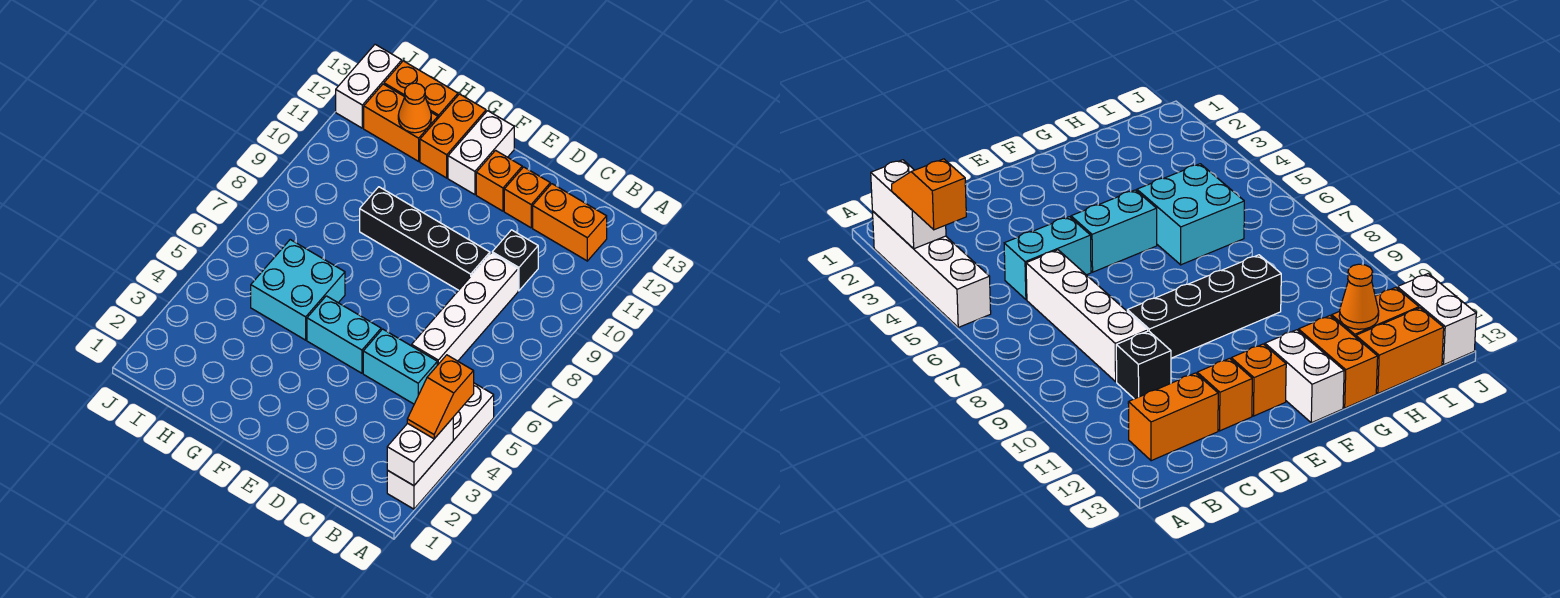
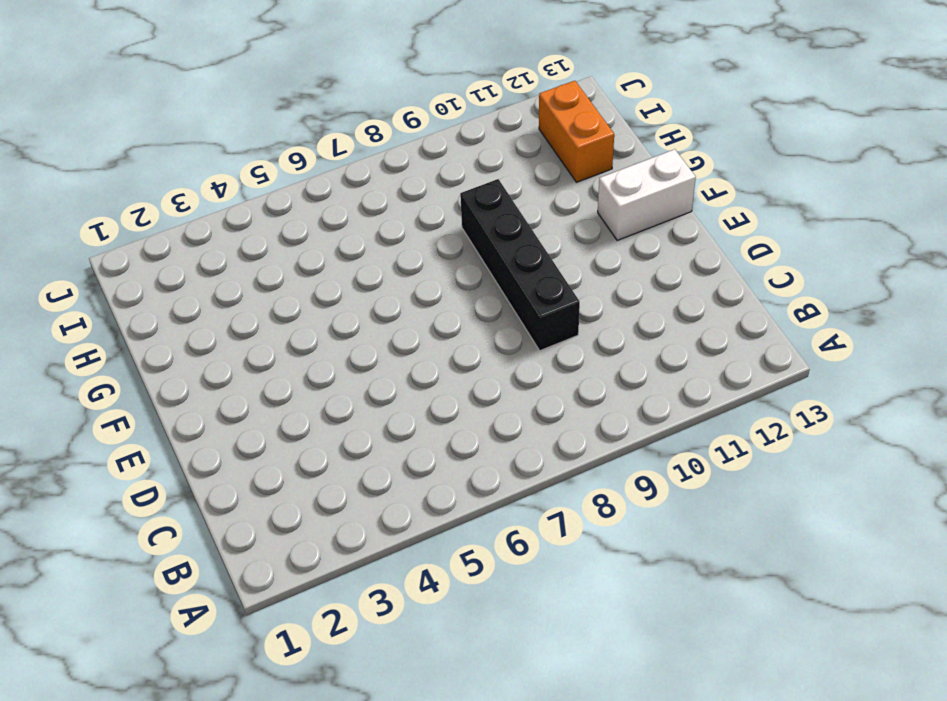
none -> white brick A2:A5 level 1
none -> orange brick B12:C12 level 1
none -> cyan brick C5:D5 level 1

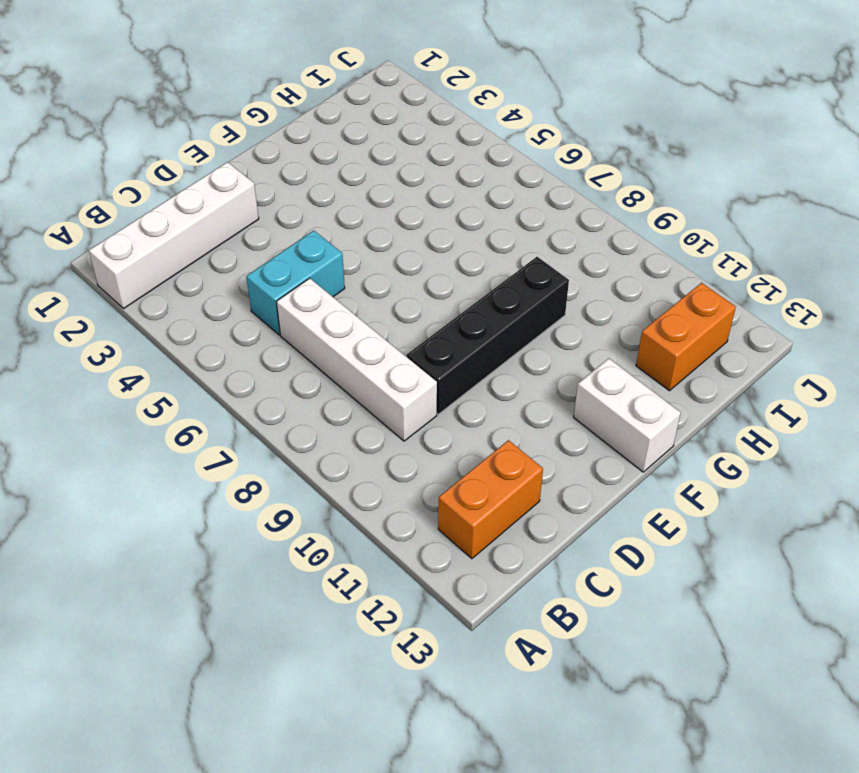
white brick A2:D2 level 1 -> white brick A2:A5 level 1
none -> black brick C10 level 1
none -> orange brick D12 level 1
none -> cyan brick E5:F5 level 1

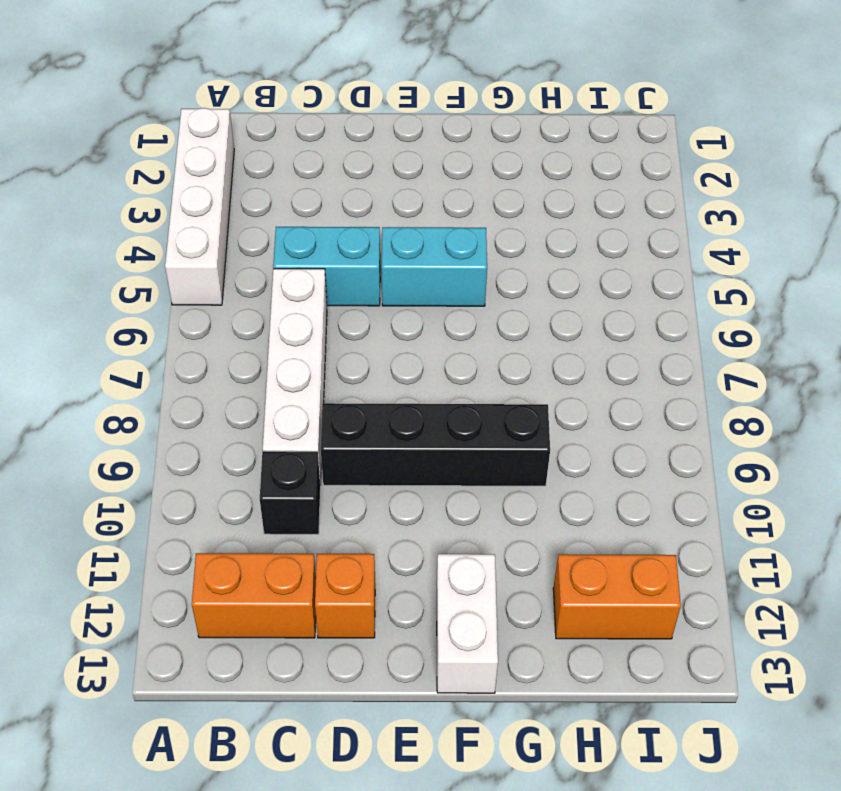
none -> orange brick E12 level 1
none -> cyan brick G5:H6 level 1
none -> orange brick G12:G13 level 1

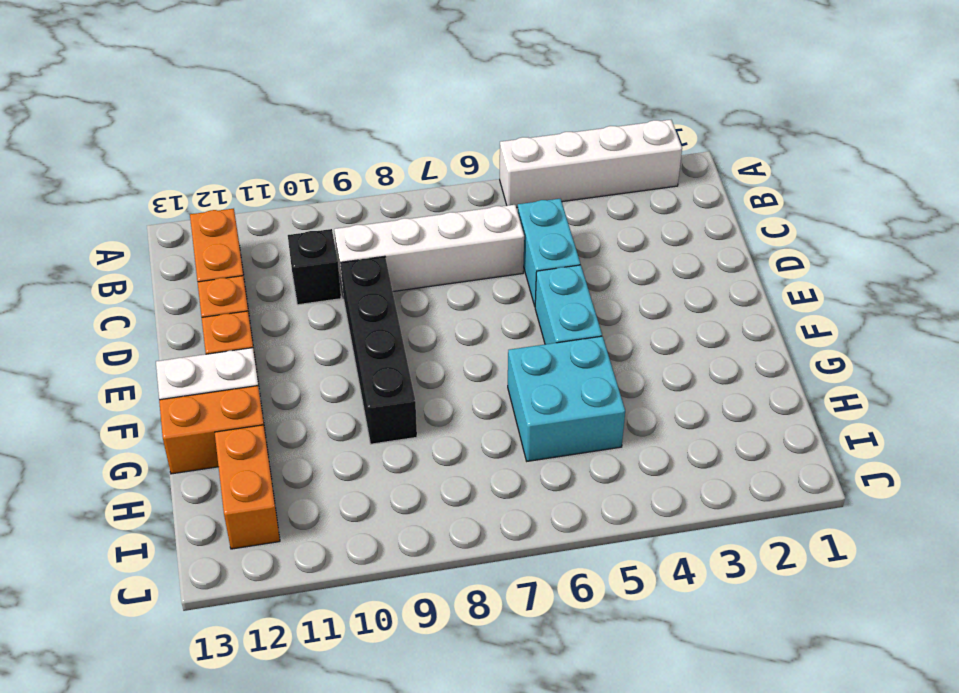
none -> orange brick H13:I13 level 1
none -> white brick J12:J13 level 1
none -> white brick A2:A3 level 2

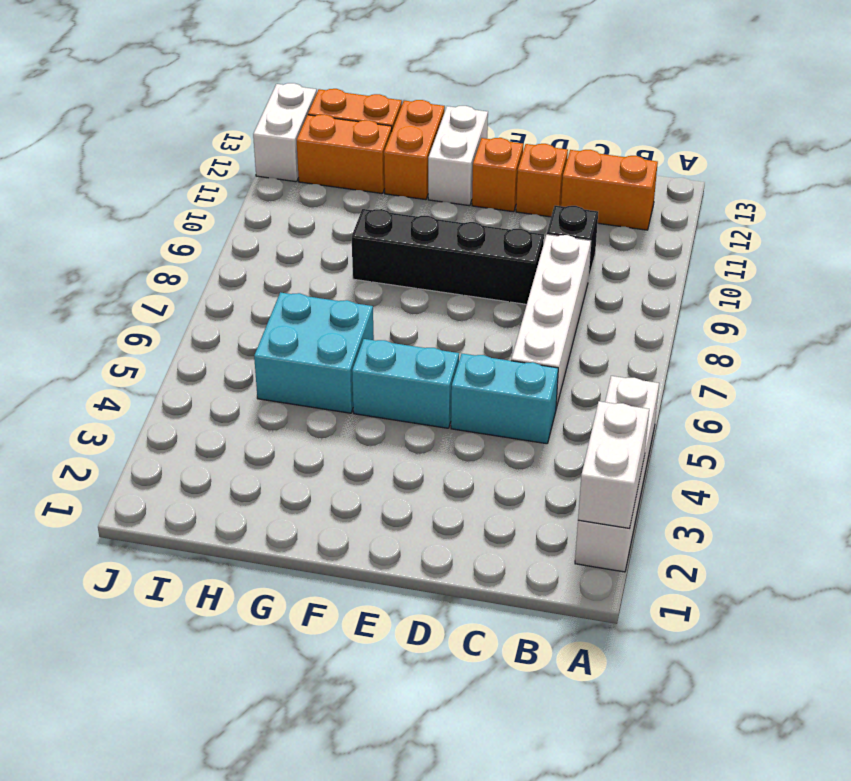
none -> orange cone H12 level 2
none -> orange slope A3:A4 level 3 top 4

